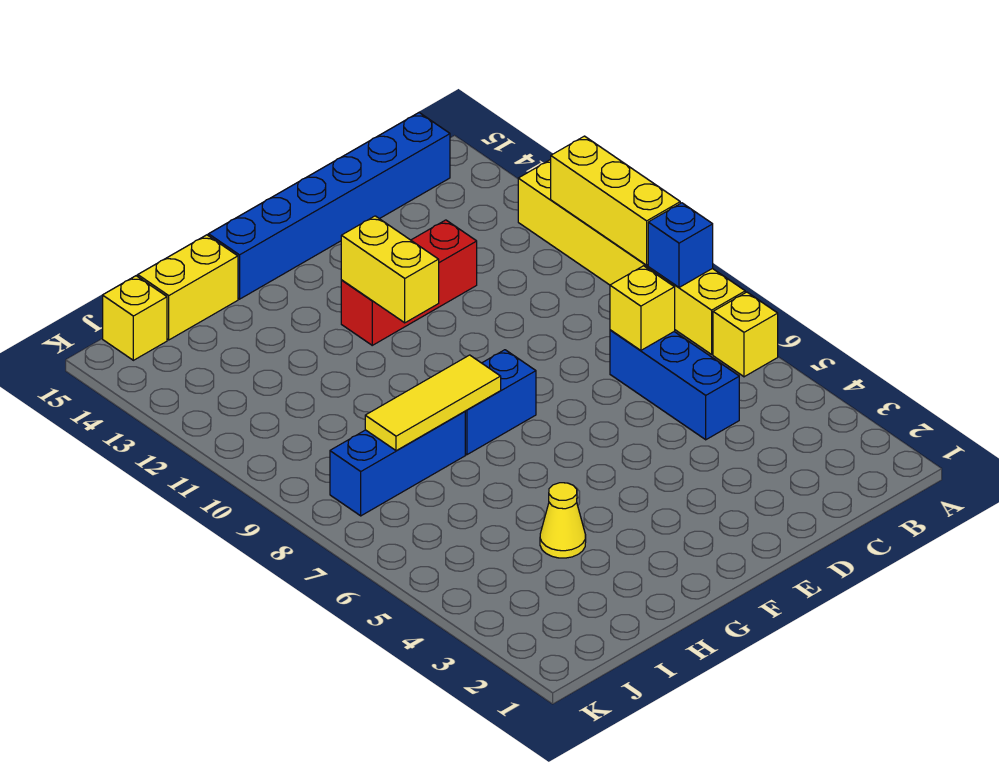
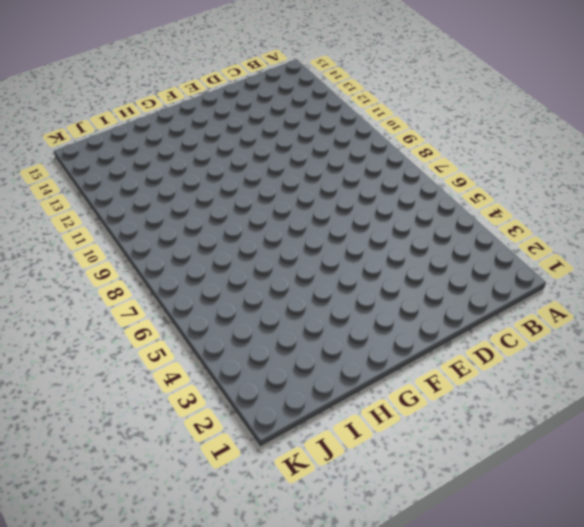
none -> yellow brick A6 level 1
none -> yellow brick A7:A12 level 1
none -> blue brick B15:G15 level 1

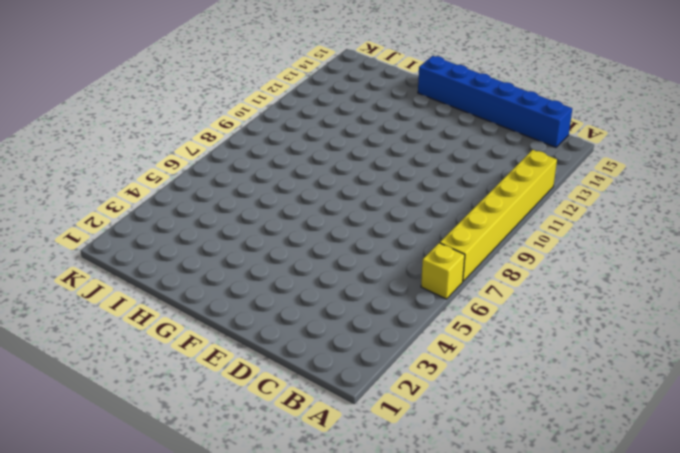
none -> blue brick C5:C7 level 1
none -> red brick D12:F12 level 1
none -> blue brick F8:G8 level 1

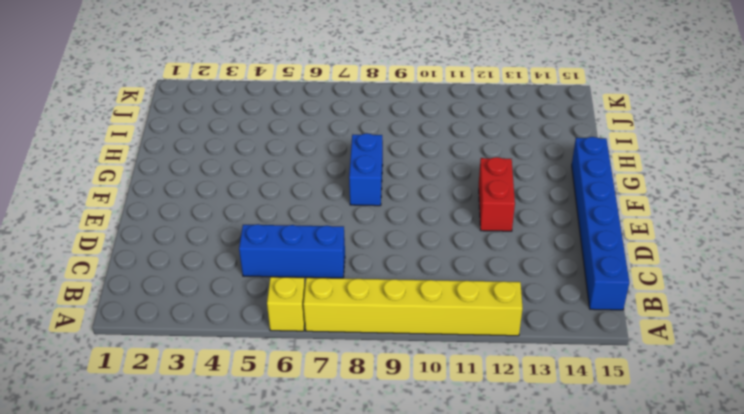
red brick E12:F12 level 1 -> red brick D12:F12 level 1
none -> yellow cone H4 level 1
none -> blue brick H8:J8 level 1
none -> yellow brick H15:I15 level 1

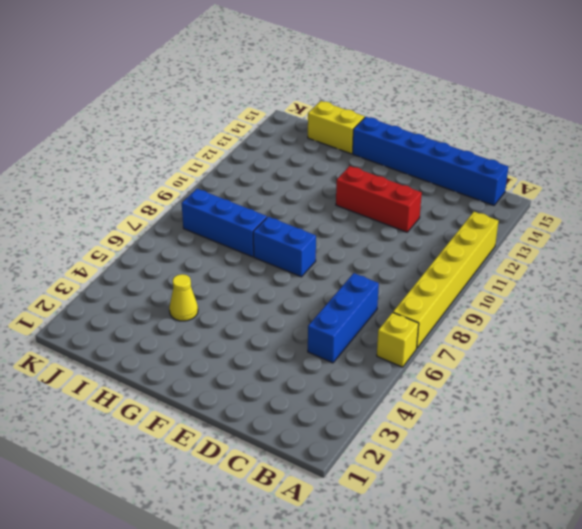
none -> yellow brick J15 level 1
none -> blue brick A8 level 2
none -> yellow brick A9:A11 level 2

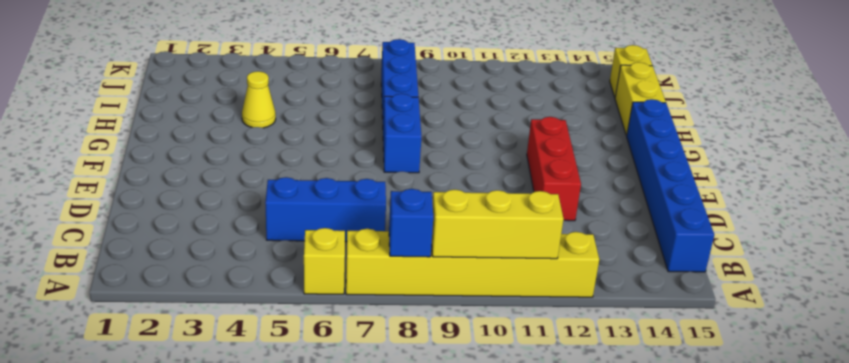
none -> yellow brick C7 level 2
none -> yellow brick F11:F12 level 2
none -> yellow tile G8:I8 level 2

